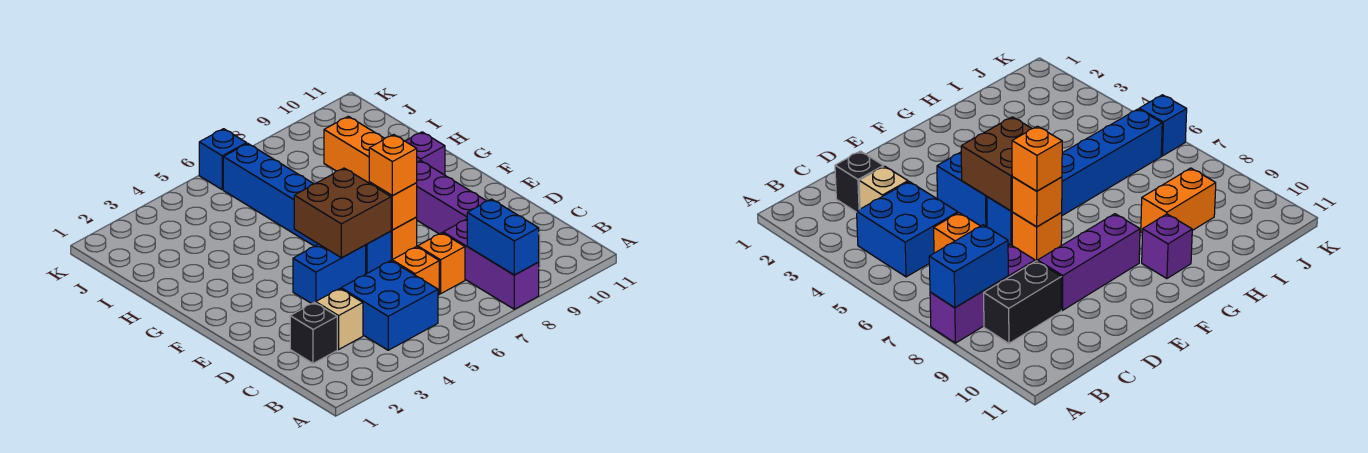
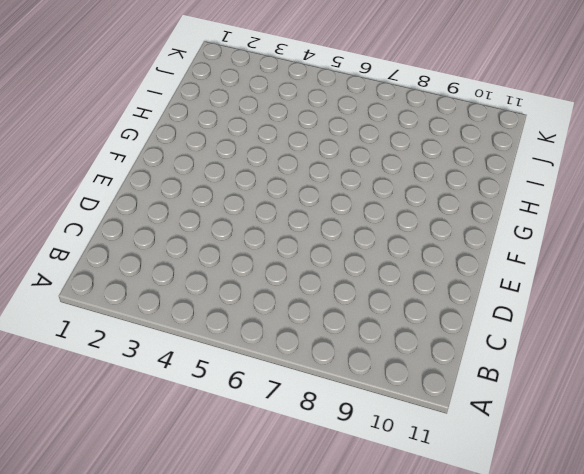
none -> purple brick A8:C8 level 1
none -> blue brick B4:C5 level 1
none -> black brick B9:C9 level 1

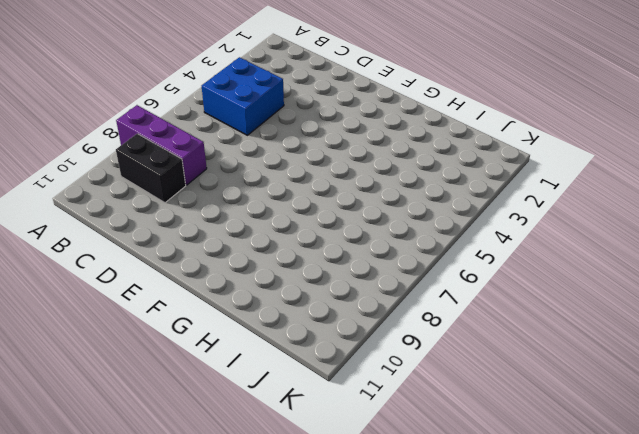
none -> black brick C2 level 1
none -> tan brick C3 level 1
none -> orange brick C6 level 1

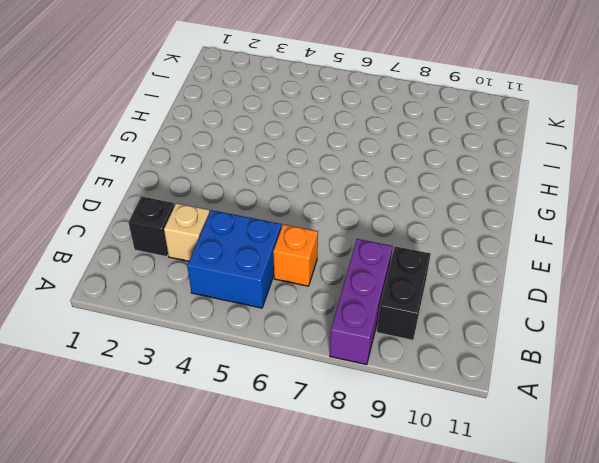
none -> orange brick C7 level 1
none -> purple brick D9:F9 level 1
none -> blue brick E4:E5 level 1

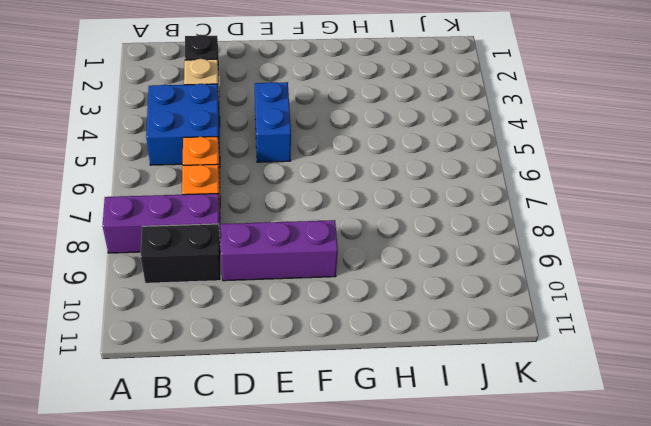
none -> blue brick E6:J6 level 1
none -> orange brick E7 level 1
none -> purple brick G10 level 1

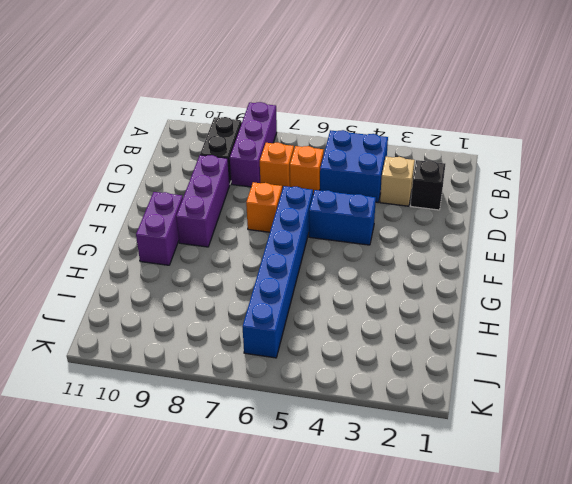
purple brick F10:G10 level 1 -> purple brick G10 level 1
none -> orange brick H9:I9 level 1
none -> blue brick K6 level 1
none -> blue brick A8:B8 level 2

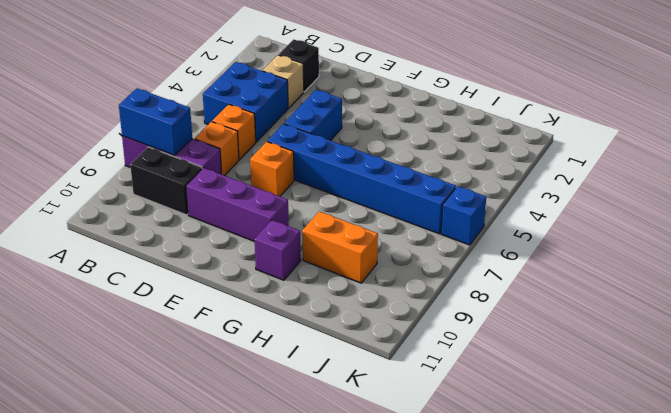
none -> brown brick E5:F6 level 2
none -> orange brick E7 level 2
none -> orange brick E7 level 3

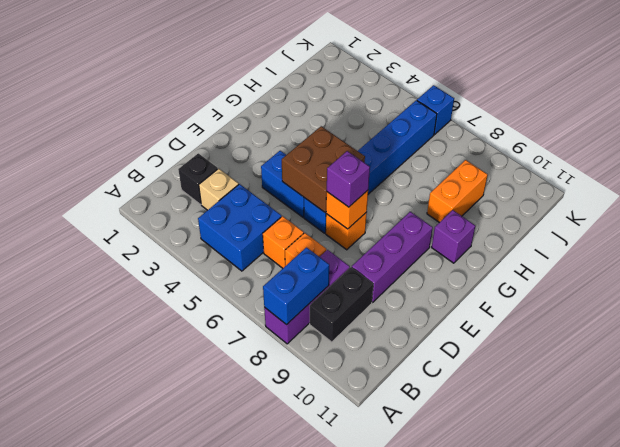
purple brick E7 level 3 -> orange brick E7 level 3

